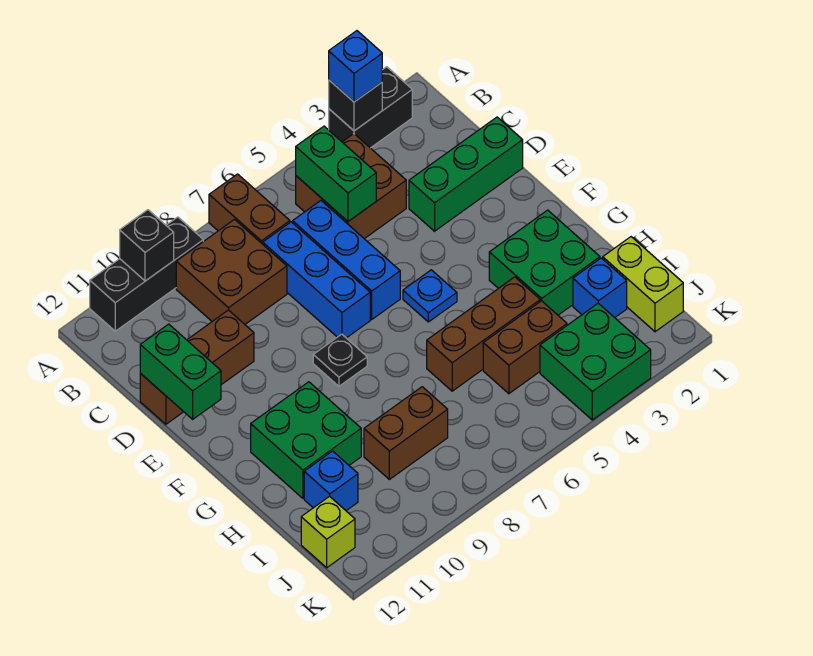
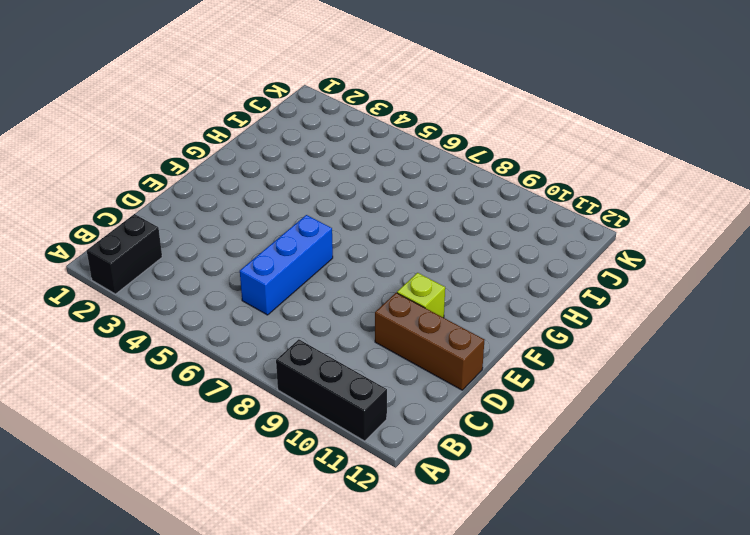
black brick A2:B2 level 1 -> black brick A2:A3 level 1
lime brick E10 level 1 -> lime brick J12 level 1
none -> brown brick A7:B7 level 1
none -> brown brick B4:C5 level 1
none -> brown brick B8:C9 level 1

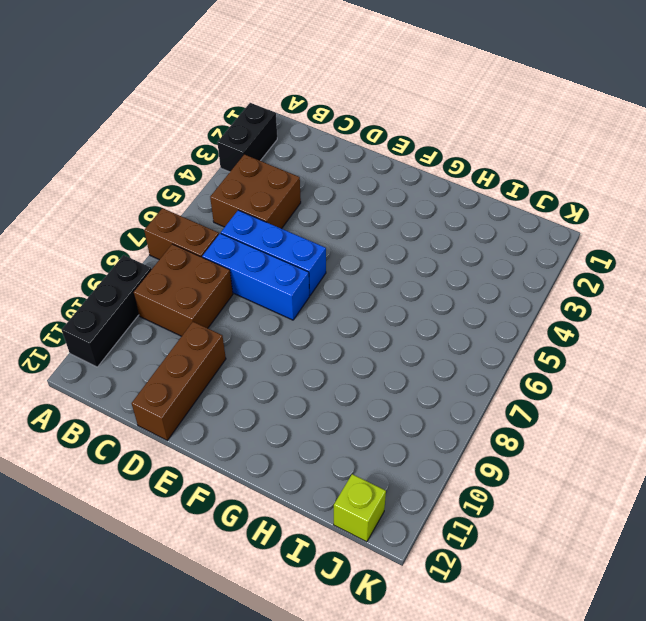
none -> green brick D1:D3 level 1
none -> blue plate F5 level 1
none -> black plate F8 level 1

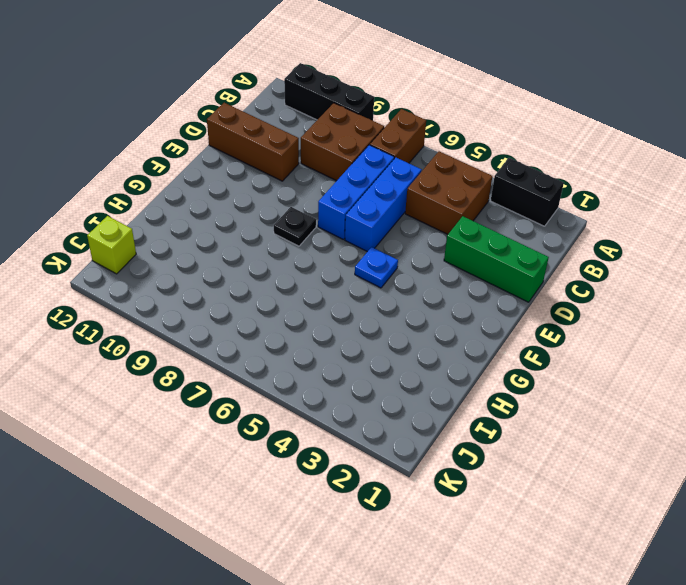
none -> green brick G2:H3 level 1
none -> green brick G10:H11 level 1
none -> brown brick H4:H6 level 1

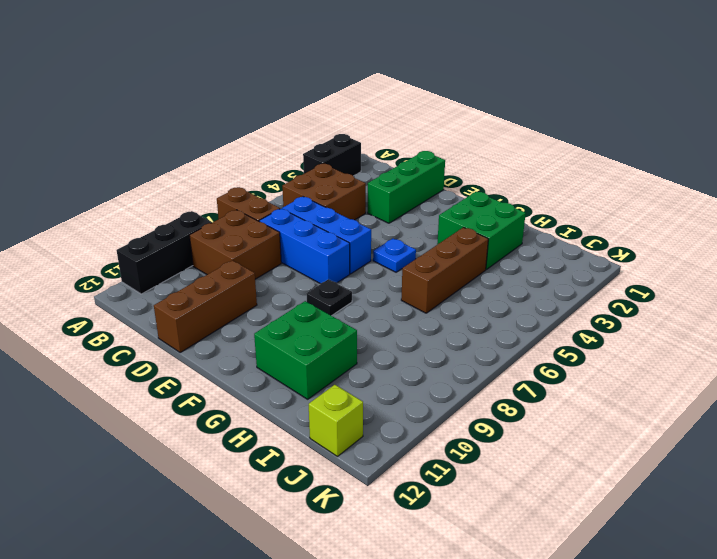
none -> lime brick I1:J1 level 1
none -> blue brick I2 level 1
none -> brown brick I4:I5 level 1

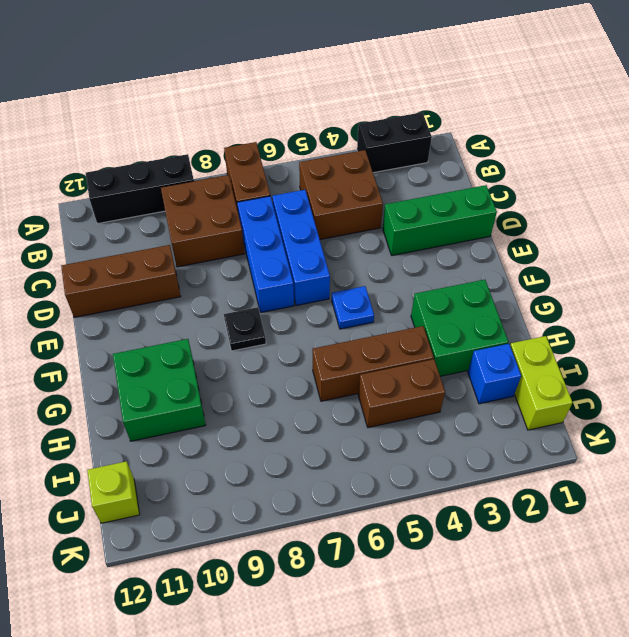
none -> brown brick I8:I9 level 1
none -> blue brick I11 level 1
none -> green brick J3:K4 level 1

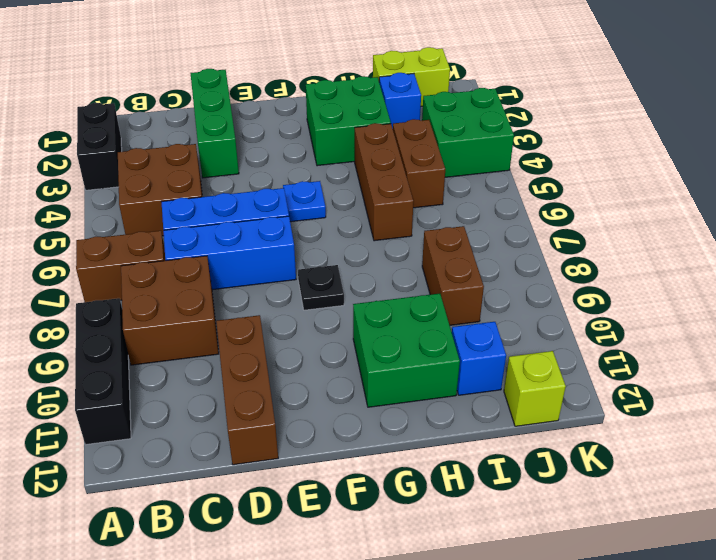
none -> black brick A3 level 2
none -> black brick A10 level 2
none -> green brick B5:C5 level 2

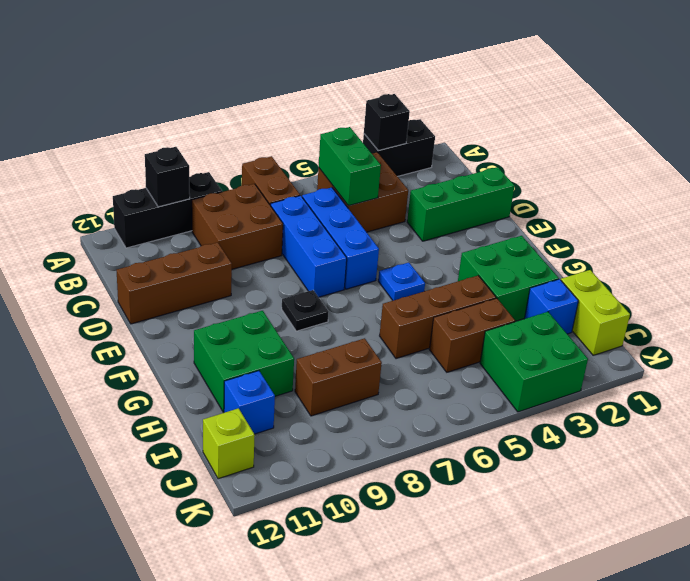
none -> green brick D12:E12 level 2
none -> blue brick A3 level 3

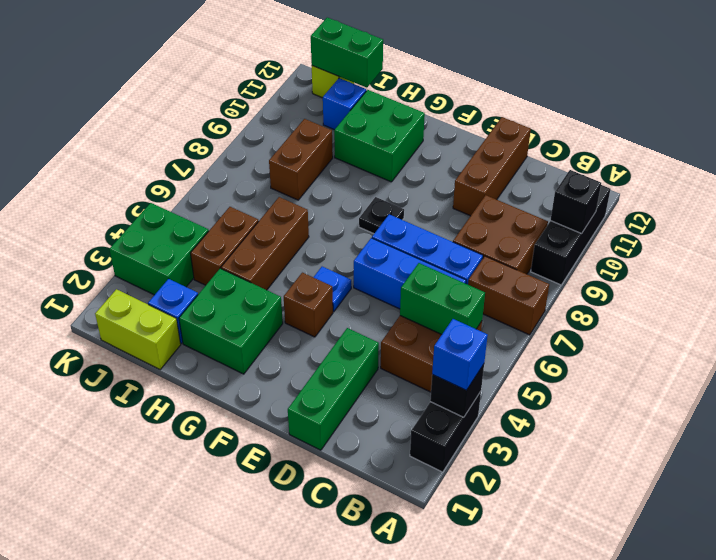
brown brick F4 level 1 -> none
green brick I12:J12 level 2 -> green brick D12:E12 level 2

